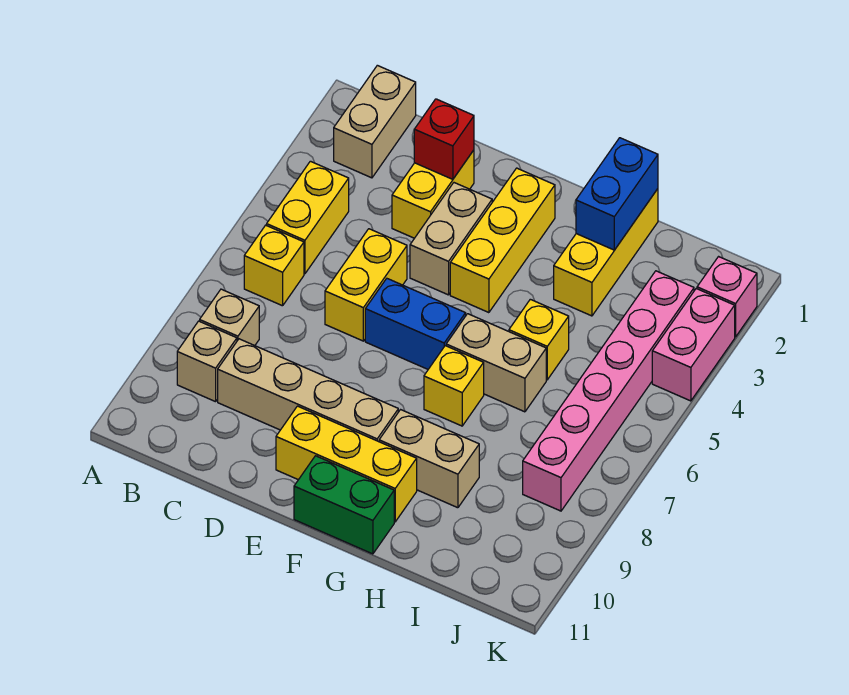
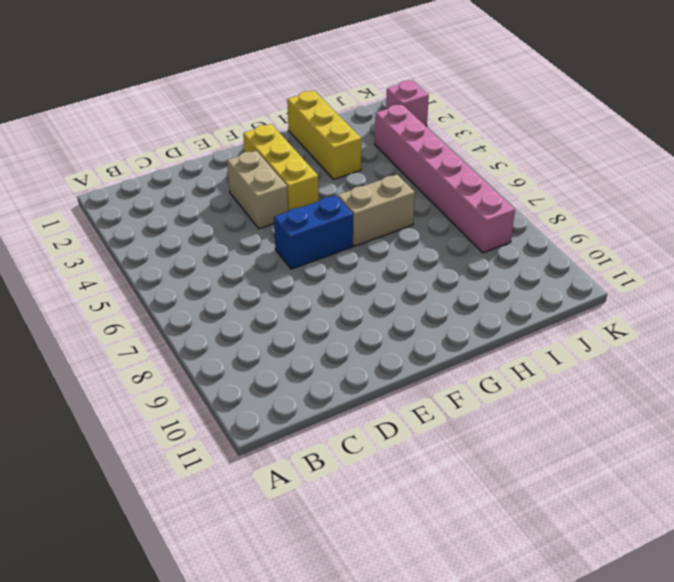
none -> tan brick B1:B2 level 1
none -> yellow brick B4:B5 level 1
none -> yellow brick B6 level 1

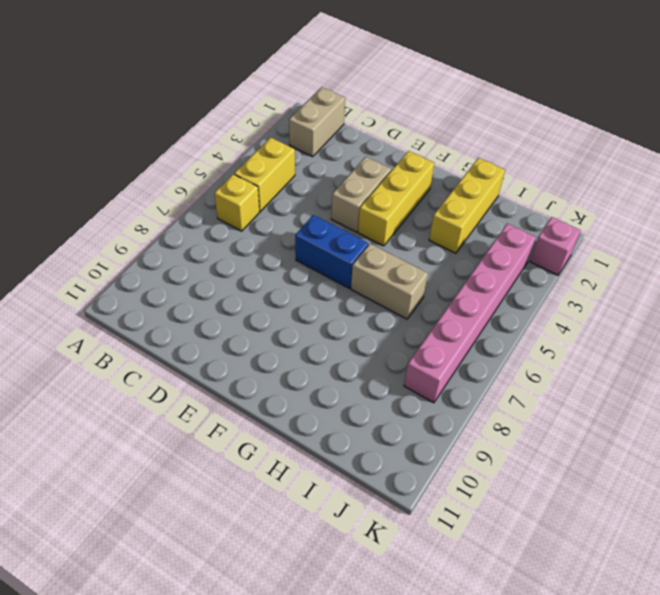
none -> tan brick B8 level 1
none -> tan brick B9 level 1
none -> tan brick C9:F9 level 1

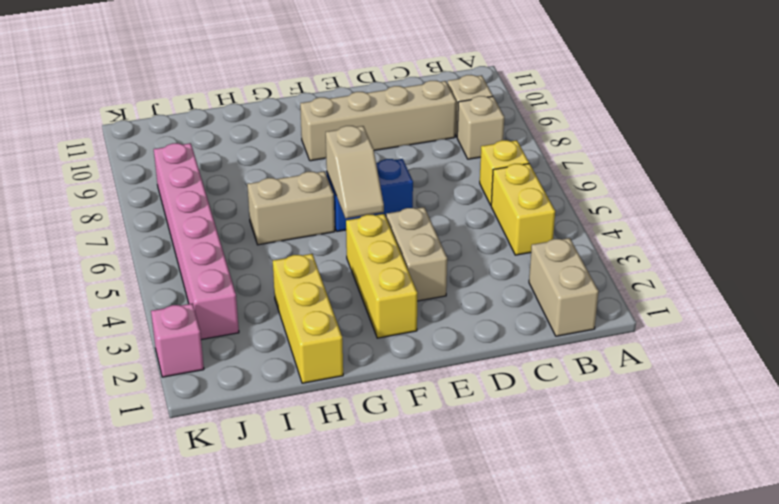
tan slope F5:F6 level 2 top 6 -> none
none -> yellow brick D2:D3 level 1
none -> yellow brick D5:D6 level 1
none -> yellow brick E10:G10 level 1

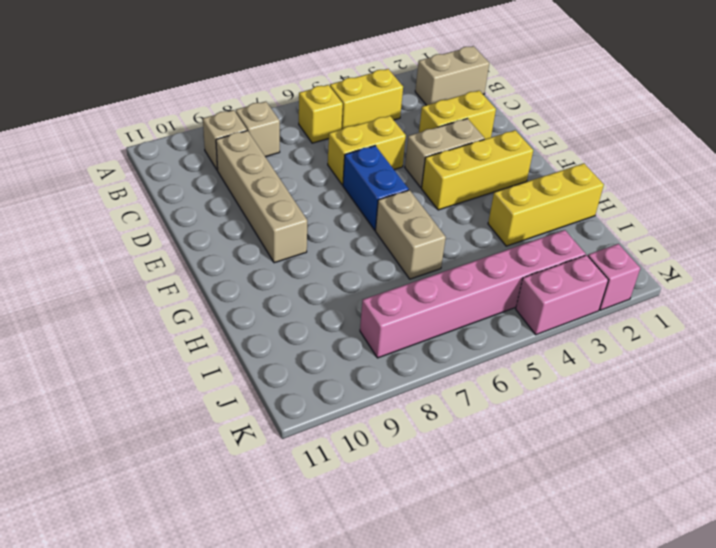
none -> yellow brick E10:G10 level 1
none -> green brick F11:G11 level 1
none -> yellow brick G7 level 1

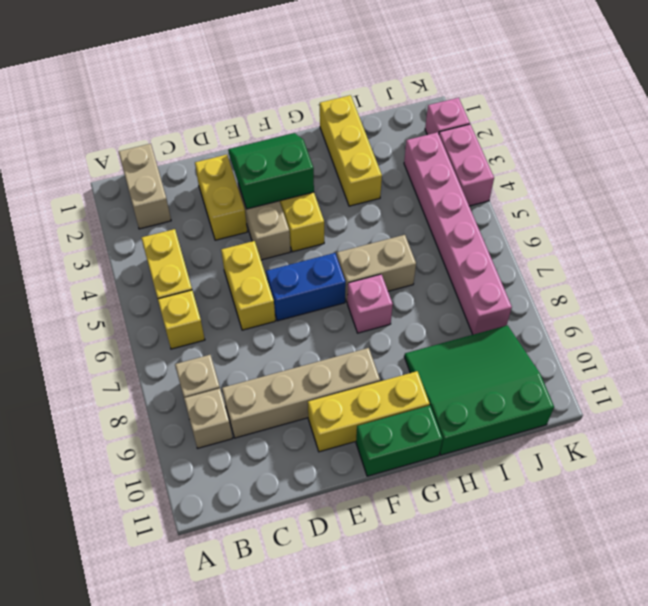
green slope E2:F3 level 2 top 3 -> none
pink brick G7 level 1 -> yellow brick G7 level 1
green slope H9:J11 level 1 top 11 -> tan brick G9:H9 level 1
none -> yellow brick H5 level 1
none -> red brick D2 level 2
none -> blue brick H1:H2 level 2

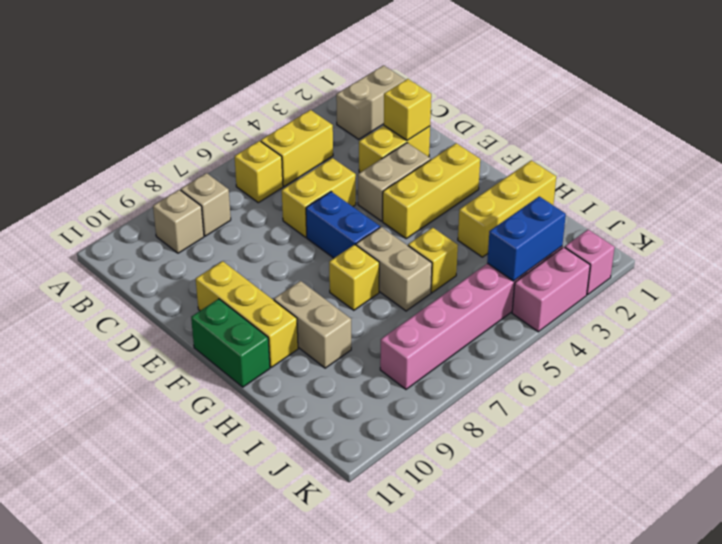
yellow brick D2 level 2 -> red brick D2 level 2
blue brick J3:J4 level 2 -> blue brick H1:H2 level 2
none -> tan brick C9:F9 level 1

